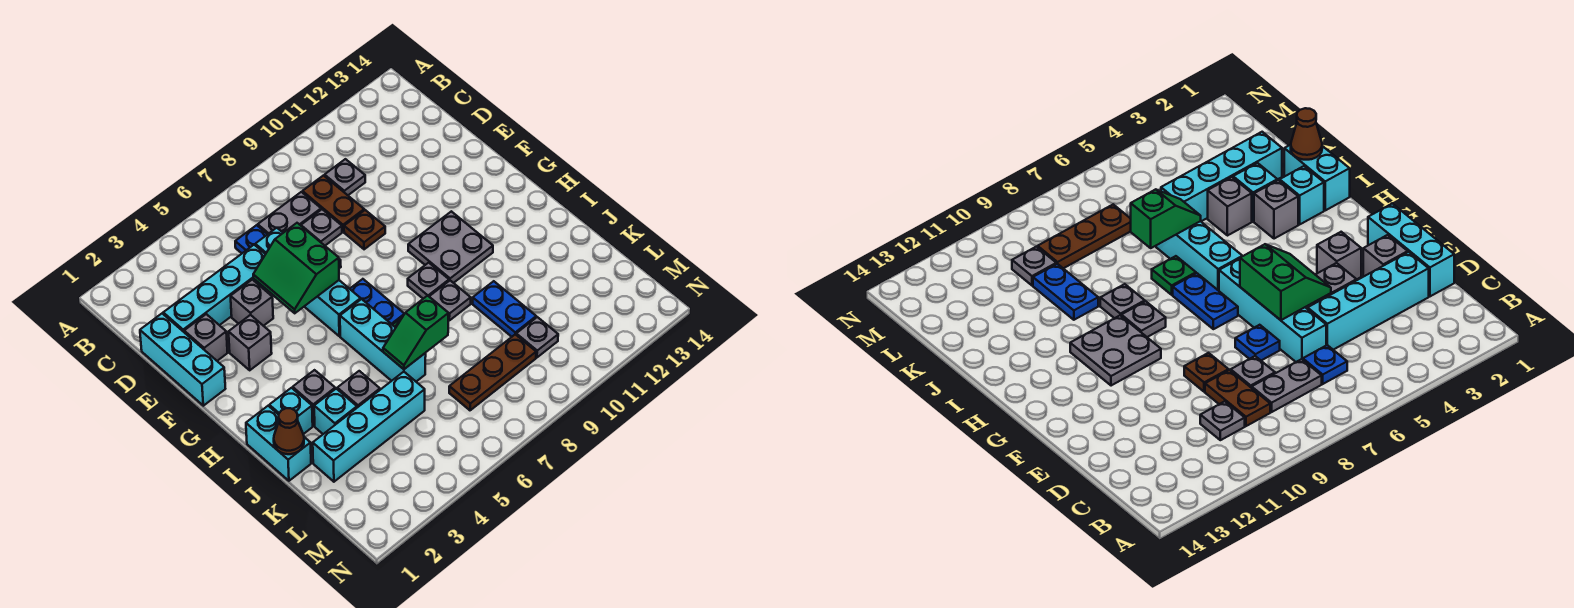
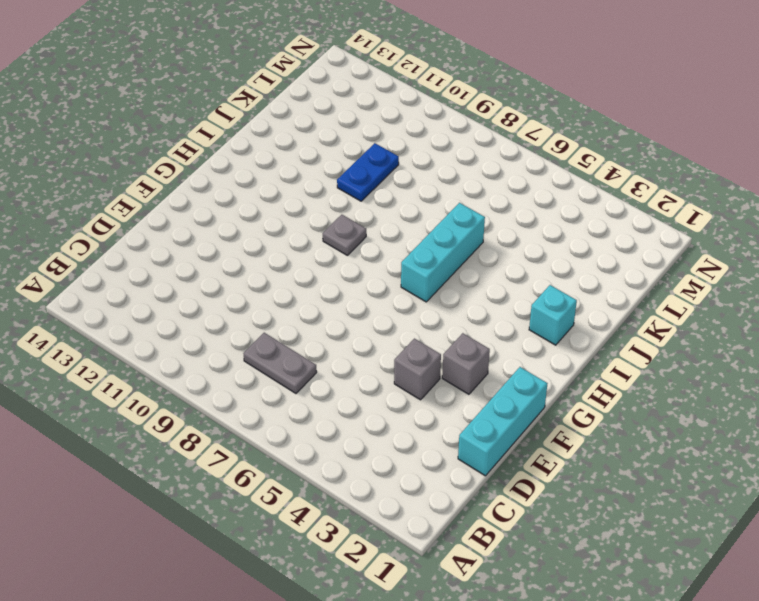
none -> blue plate C6 level 1
none -> brown plate C9:D9 level 1
none -> grey plate C10 level 1
none -> cyan brick D2:D5 level 1

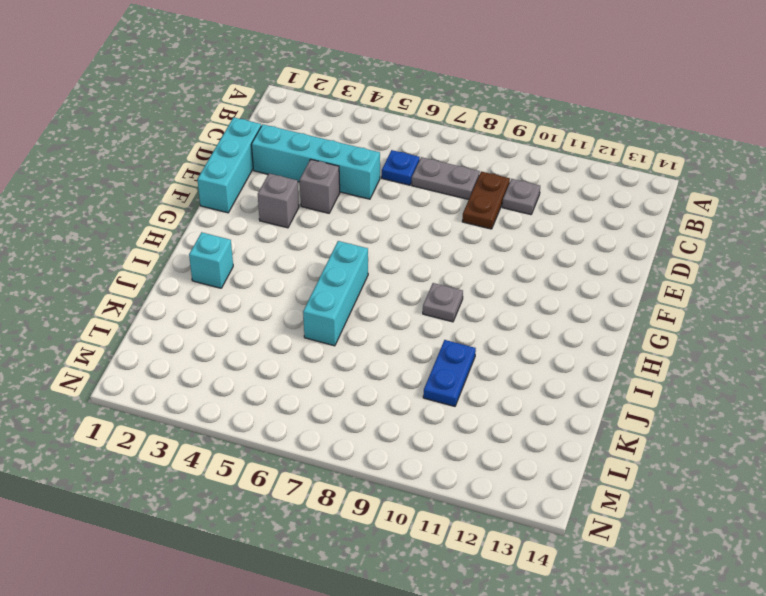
none -> cyan brick D6:G6 level 1
none -> grey plate D8 level 1
none -> grey brick E2 level 1
none -> blue plate E7 level 1

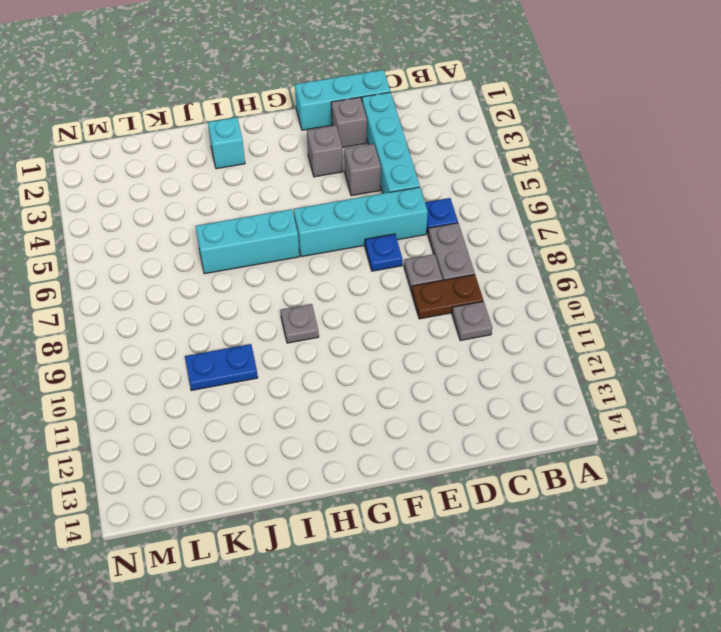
none -> brown plate E9 level 1
none -> blue plate G7:H7 level 1
none -> grey plate G10:H11 level 1
none -> cyan brick I1:J1 level 1

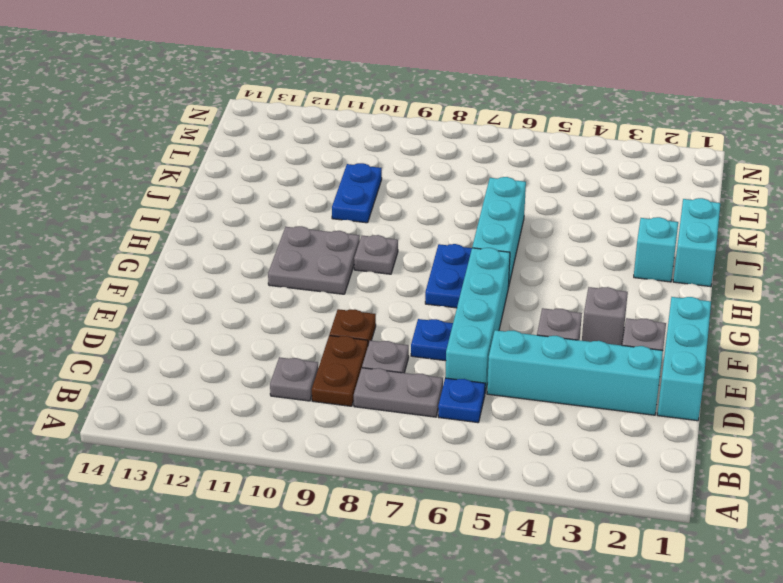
none -> grey brick I3 level 1
none -> green plate I7 level 1
none -> grey plate I9 level 1
none -> cyan brick J3 level 1

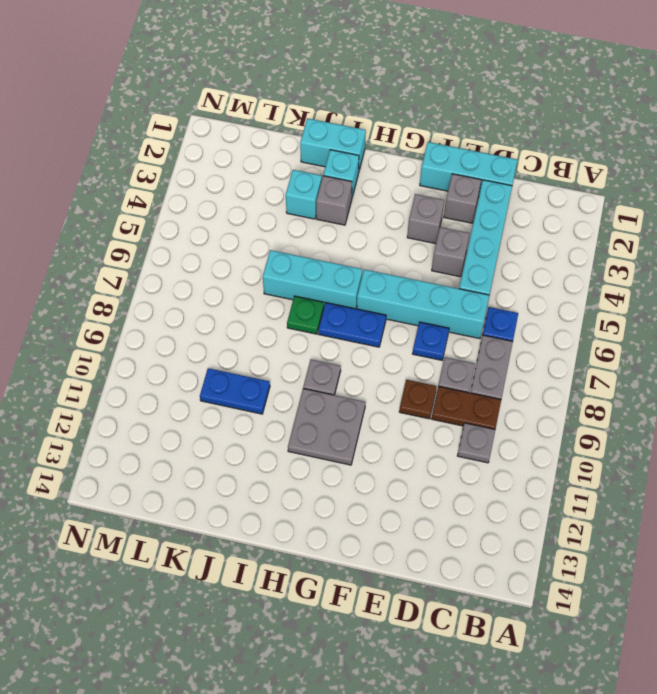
none -> grey plate I9 level 1
none -> grey brick J4 level 1
none -> cyan brick K2:K5 level 1
none -> brown plate L7:L9 level 1

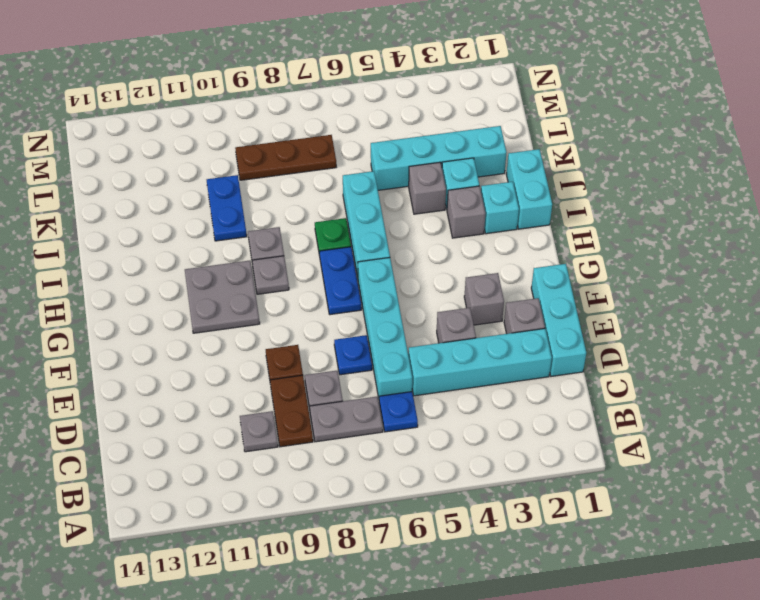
none -> grey plate L10 level 1
none -> green slope E5:F6 level 2 top 6
none -> brown cone J1 level 2
none -> green slope J6:J7 level 2 top 7

